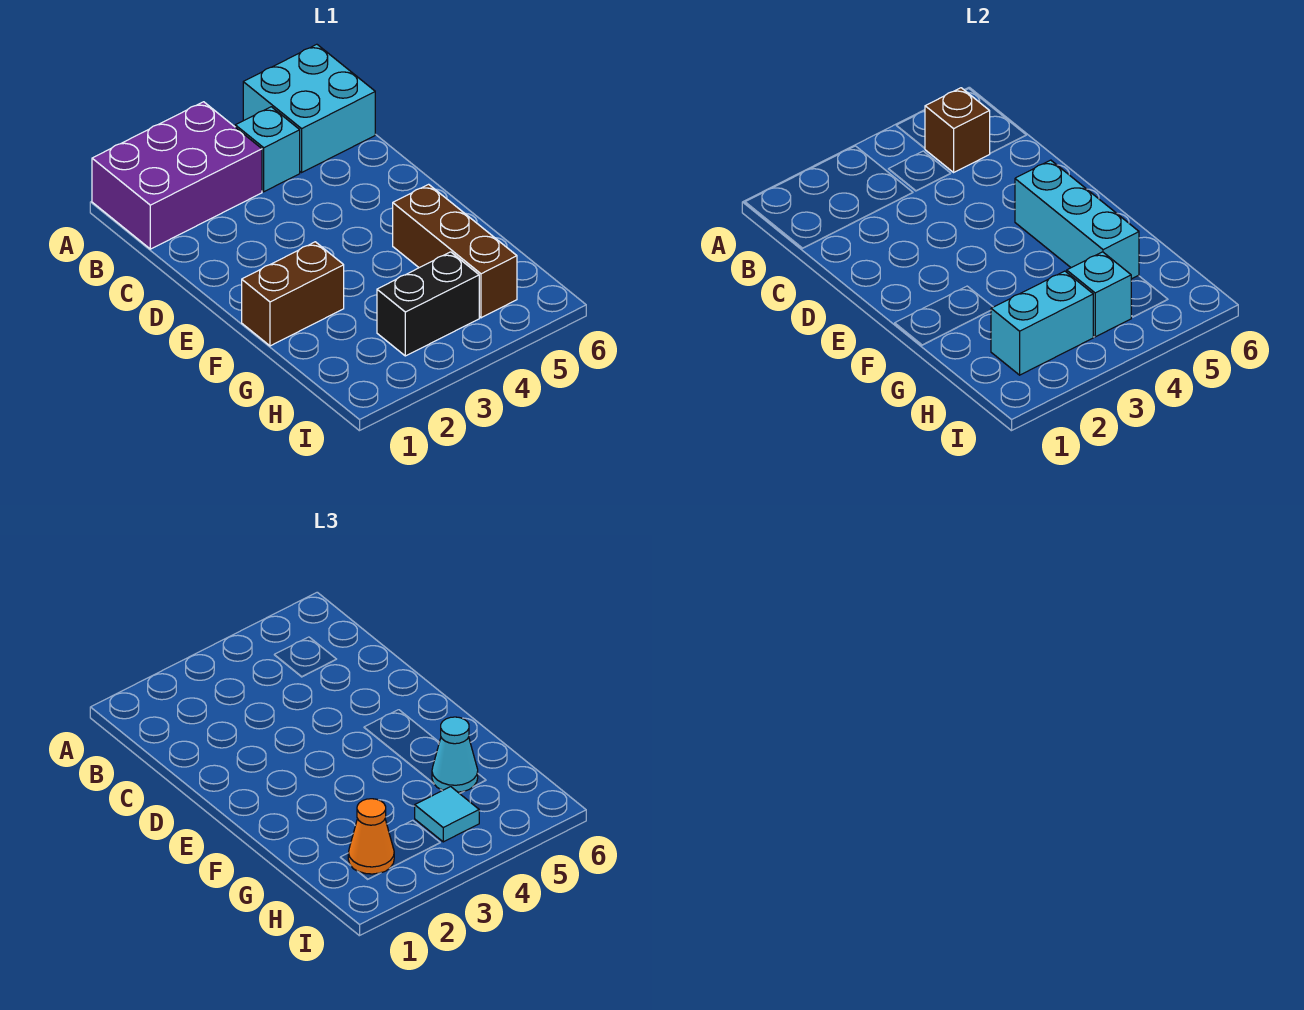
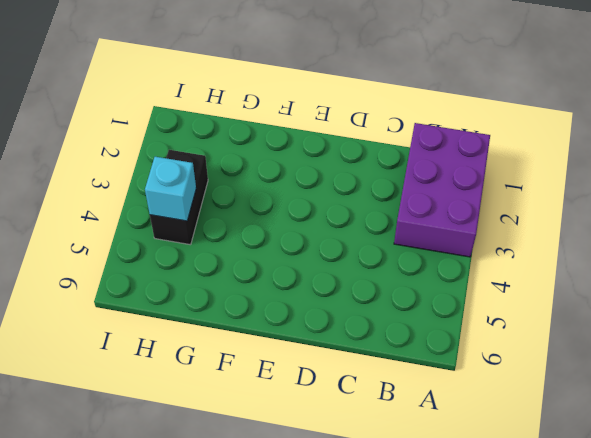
none -> cyan brick A5:B6 level 1
none -> cyan brick B4 level 1
none -> brown brick F1:F2 level 1

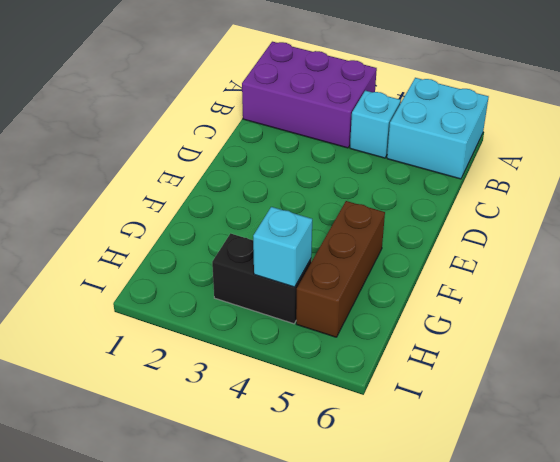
none -> brown brick F1:F2 level 1
none -> brown brick B5 level 2
none -> cyan brick E5:G5 level 2

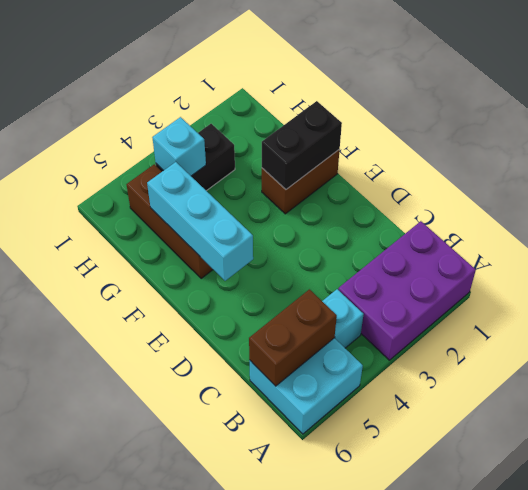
brown brick B5:B6 level 2 -> brown brick B5 level 2
black brick F1:F2 level 2 -> none
none -> cyan brick H2:H3 level 2
none -> cyan cone G5 level 3
none -> orange cone H2 level 3

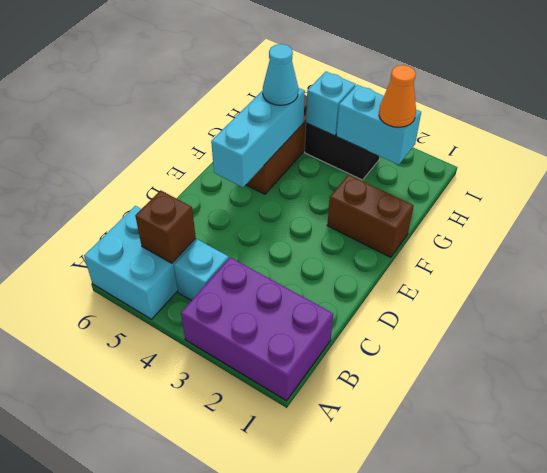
none -> cyan tile H4 level 3

